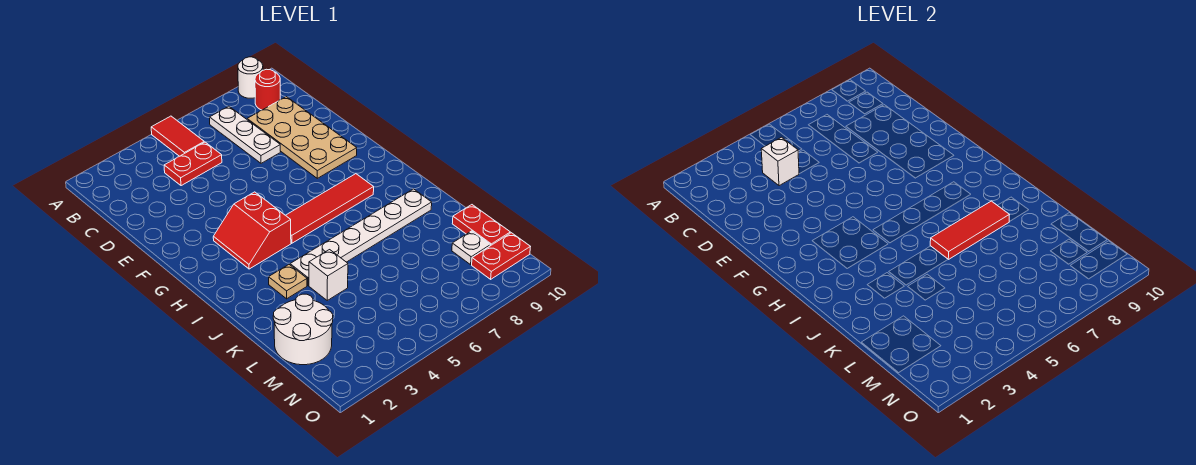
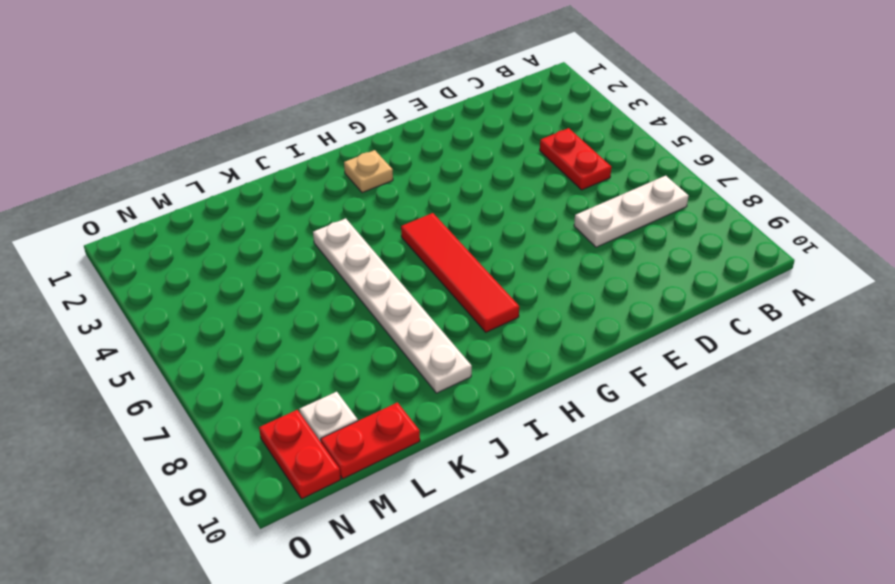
tan plate H2 level 1 -> tan plate J3 level 1
none -> red tile A5:B5 level 1
none -> white round brick A9 level 1
none -> red round brick B9 level 1

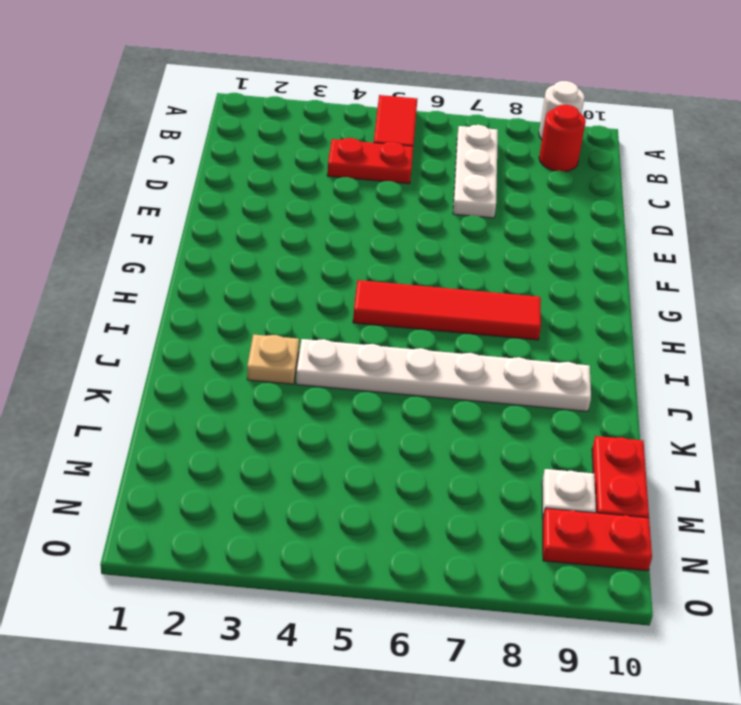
none -> tan plate C8:F9 level 1
none -> red slope G3:H4 level 1 top 4
none -> white brick K4 level 1

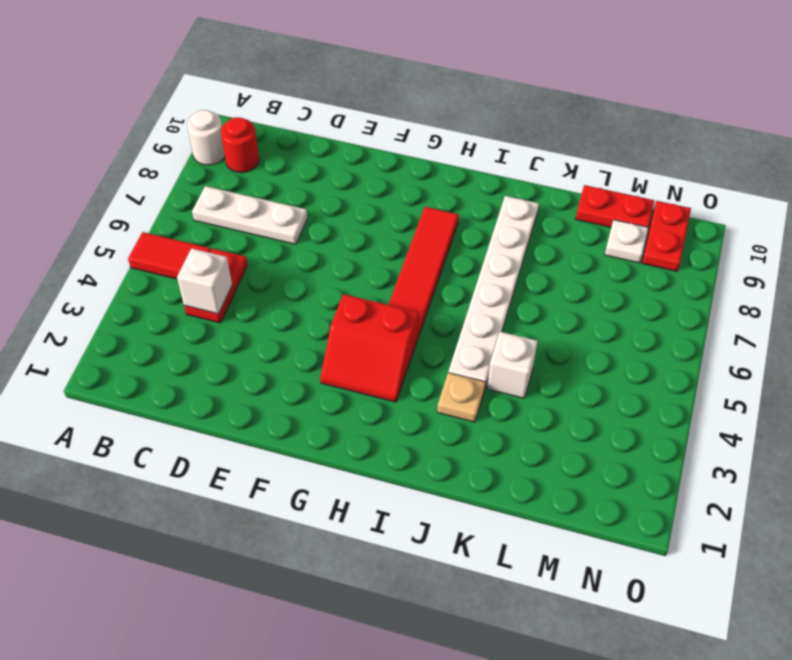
none -> tan plate C8:F9 level 1
none -> white round brick L1:M2 level 1
none -> red tile J6:J8 level 2

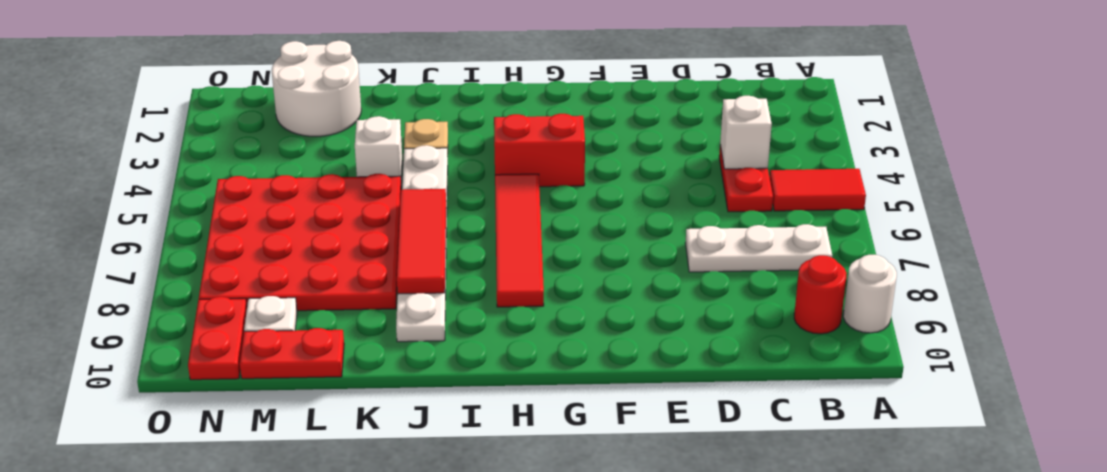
red plate K5:N8 level 1 -> none
none -> tan plate C8:F9 level 1

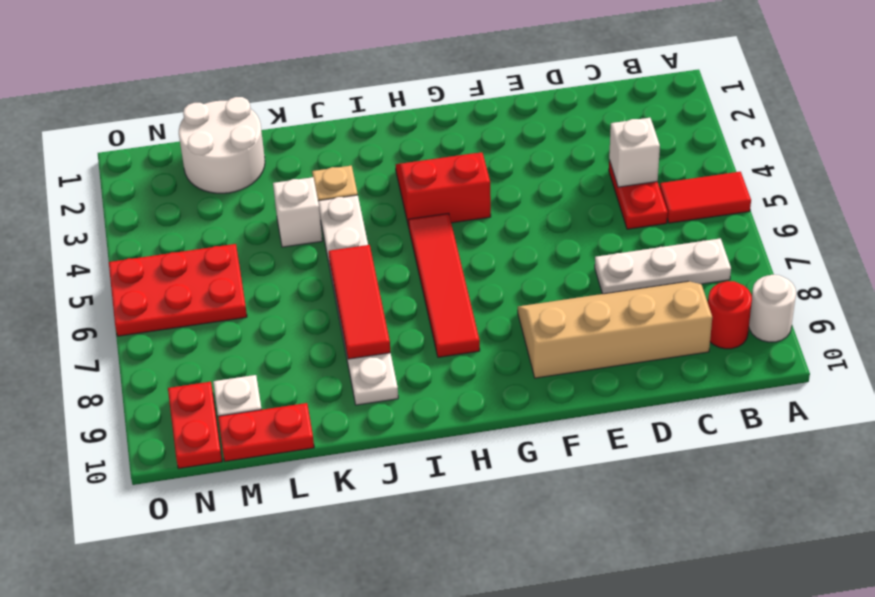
tan slope C8:F9 level 1 top 9 -> tan plate C8:F9 level 1
red plate M5:O6 level 1 -> none

